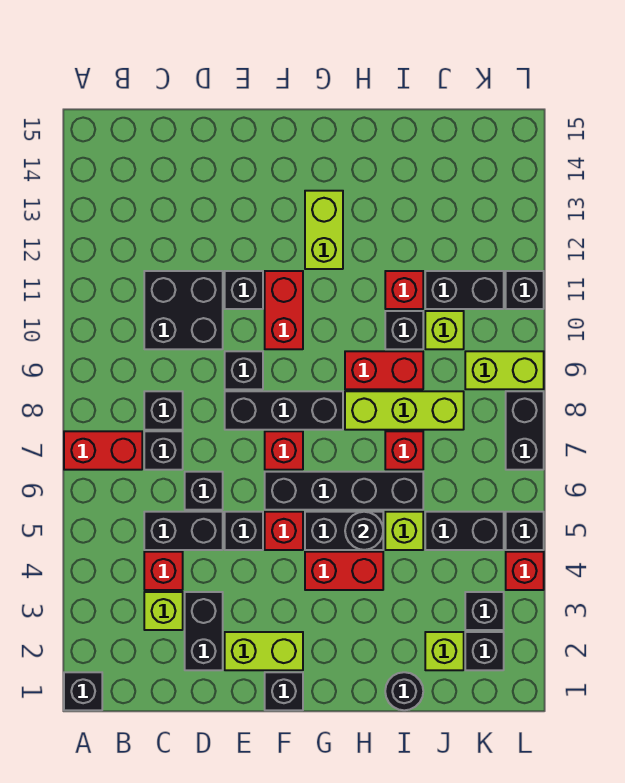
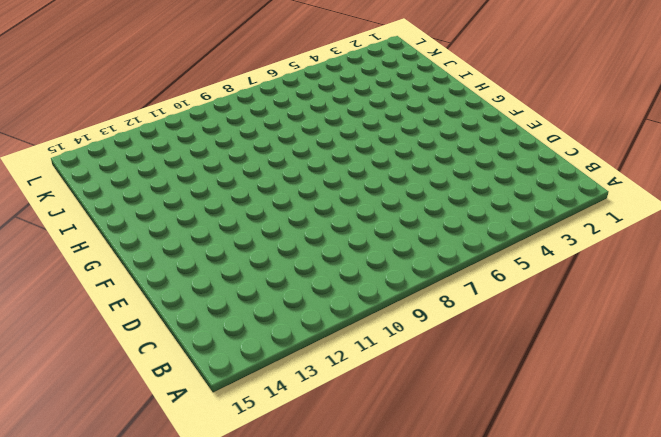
none -> black brick A1 level 1
none -> red brick A7:B7 level 1
none -> lime brick C3 level 1
none -> red brick C4 level 1

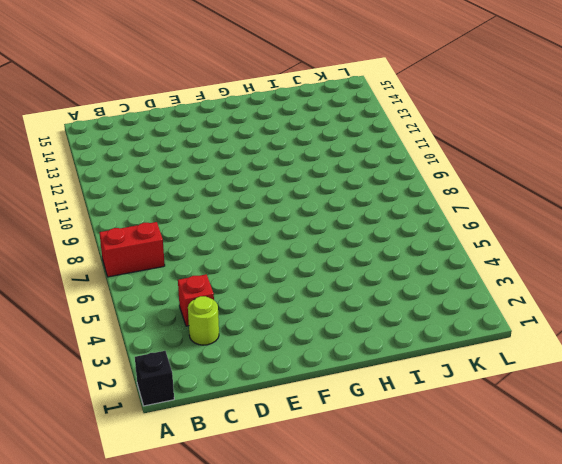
lime round brick C3 level 1 -> lime brick C3 level 1
none -> black brick C5:D5 level 1
none -> black brick C7 level 1
none -> black brick C8 level 1
none -> black brick C10:D11 level 1

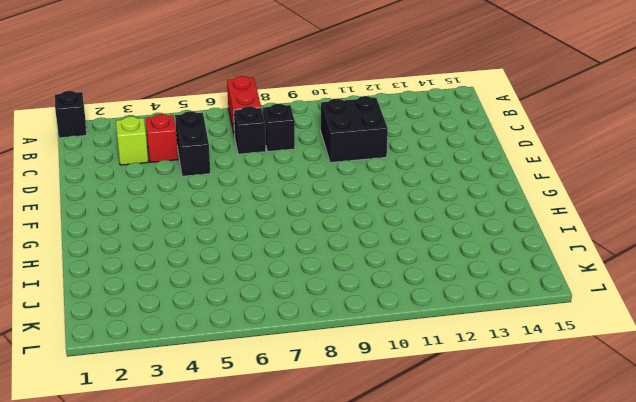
none -> black brick D2:D3 level 1
none -> black brick D6 level 1
none -> lime brick E2:F2 level 1
none -> black brick E5 level 1

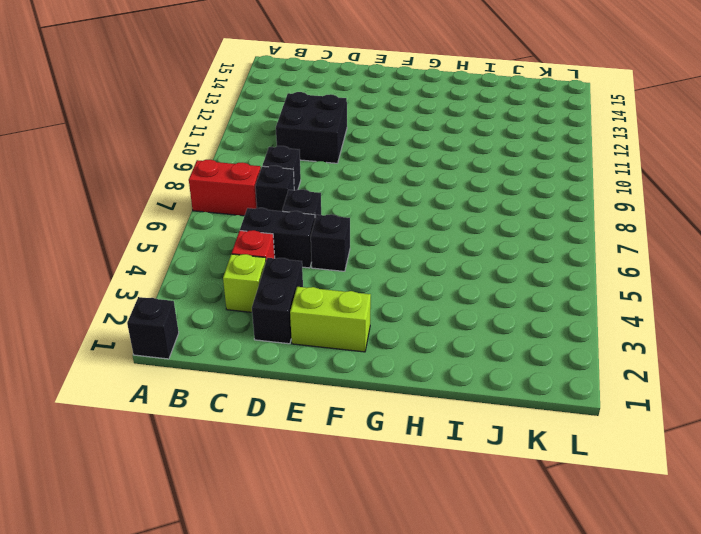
none -> black brick E8:G8 level 1
none -> black brick E9 level 1
none -> black brick E11 level 1
none -> black brick F1 level 1

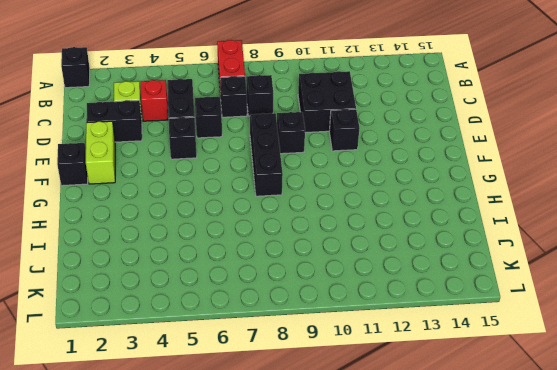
none -> red brick F5 level 1
none -> black brick F6:I6 level 1
none -> red brick F7 level 1
none -> red brick F10:F11 level 1

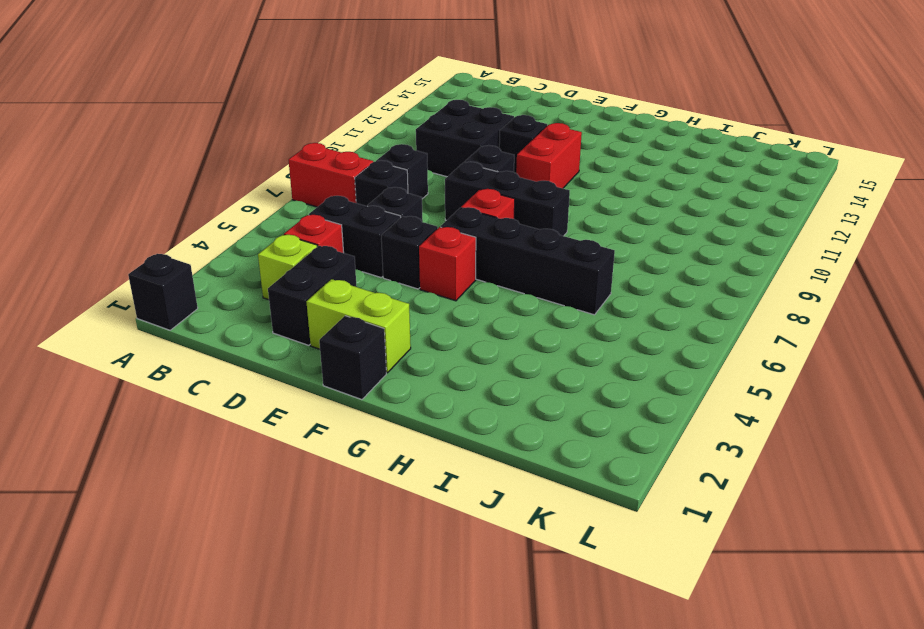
none -> red brick G4:H4 level 1
none -> black brick G5:H5 level 1
none -> lime brick G12:G13 level 1
none -> lime brick H8:J8 level 1

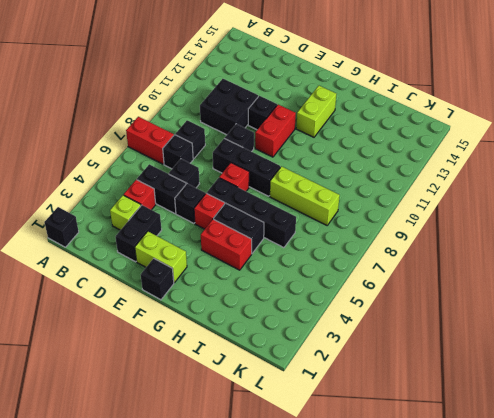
none -> red brick H9:I9 level 1
none -> black round brick I1 level 1
none -> lime brick I5 level 1
none -> red brick I7 level 1

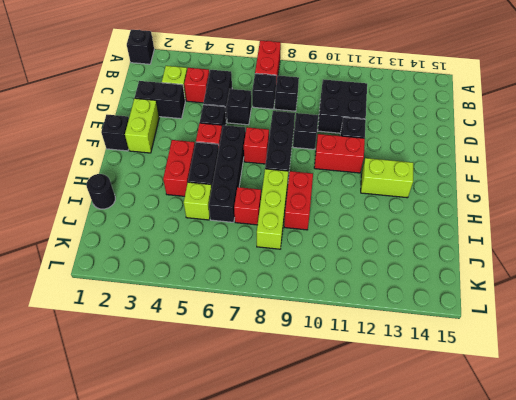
none -> black brick I10 level 1
none -> red brick I11 level 1
none -> lime brick J2 level 1
none -> black brick J5:K5 level 1

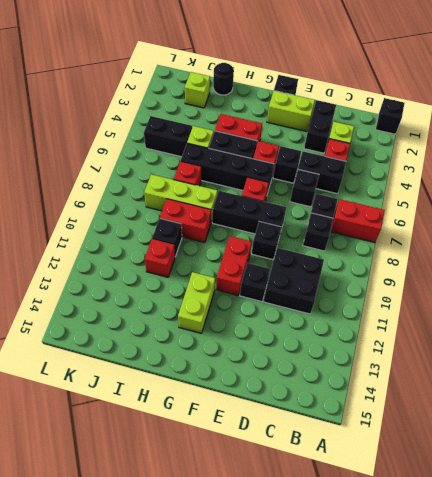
none -> lime brick J10 level 1
none -> black brick J11:K11 level 1
none -> black brick K2 level 1
none -> black brick K3 level 1

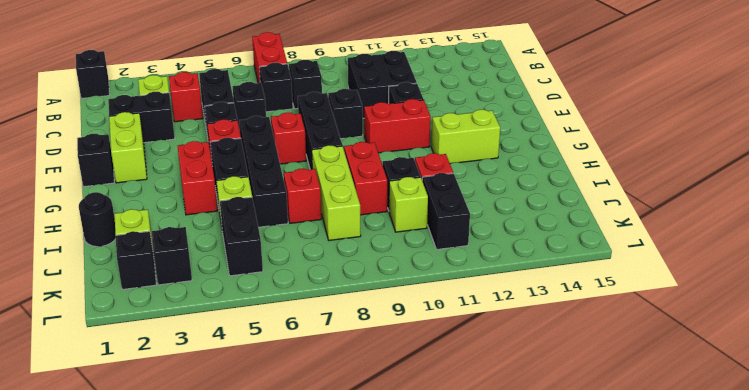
none -> lime brick K9:L9 level 1
none -> red brick L4 level 1
none -> black brick L5 level 1
none -> black brick L7:L8 level 1

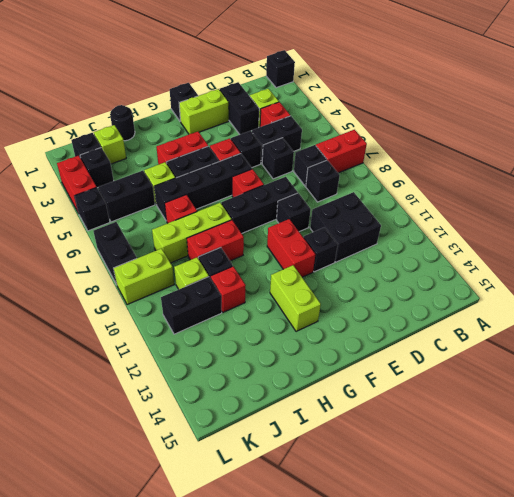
red brick L3:L4 level 1 -> red brick L4 level 1
none -> black brick L11 level 1
none -> black round brick H5 level 2

